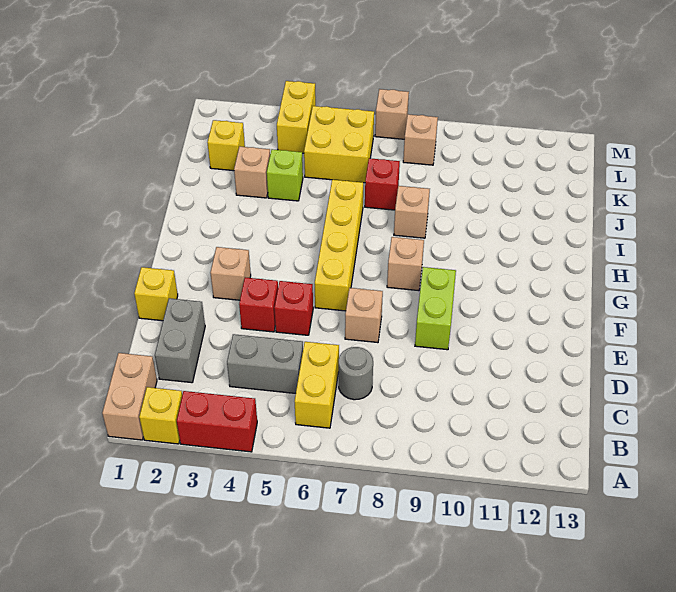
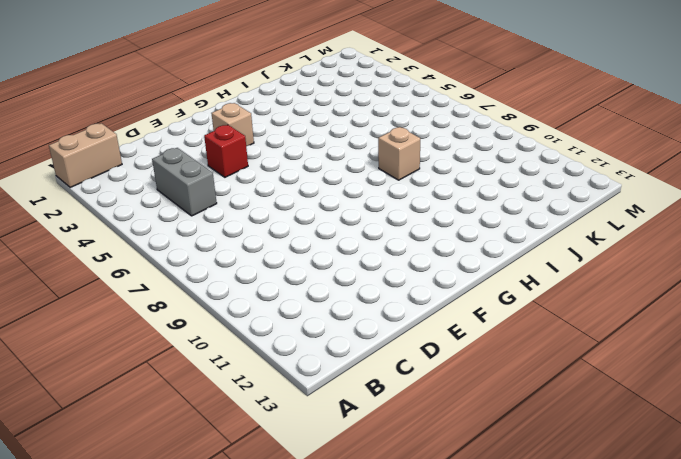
none -> yellow brick A2 level 1
none -> red brick A3:A4 level 1
none -> yellow brick B6:C6 level 1

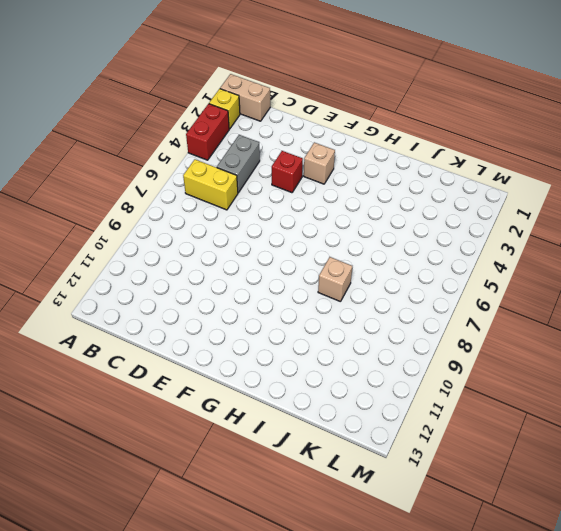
none -> grey brick C2:D2 level 1
none -> grey round brick C7 level 1
none -> yellow brick E1 level 1

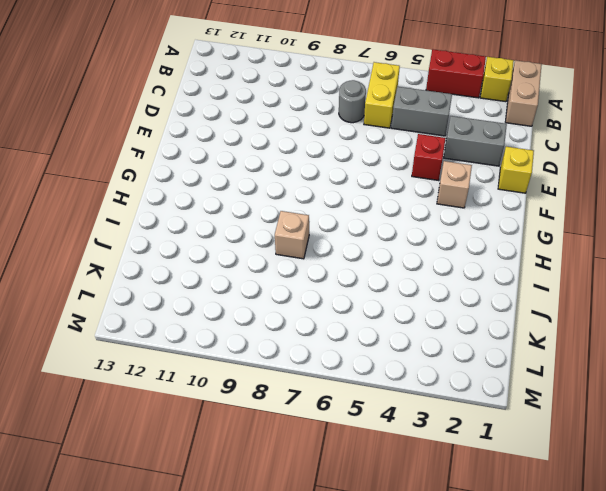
grey brick D2:D3 level 1 -> grey brick C2:D2 level 1
none -> red brick E5 level 1
none -> tan brick E7 level 1
none -> lime brick E9:F9 level 1

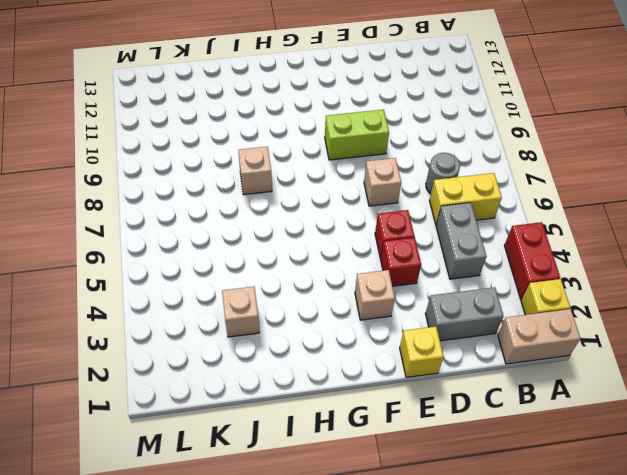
none -> yellow brick F6:I6 level 1
none -> tan brick G8 level 1
none -> lime brick J4 level 1

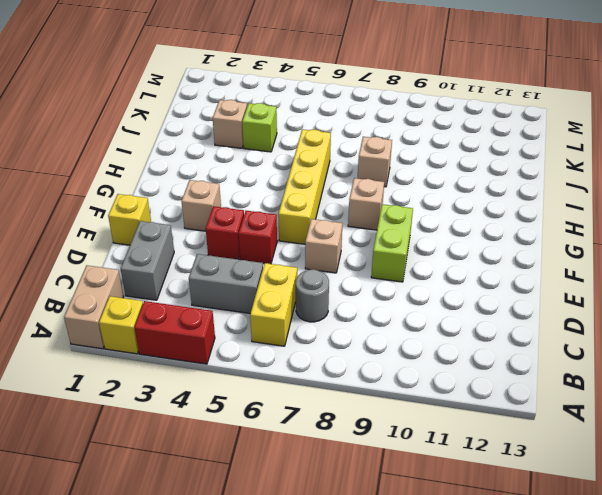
none -> red brick J7 level 1
none -> yellow brick K2 level 1
none -> yellow brick K5:L6 level 1

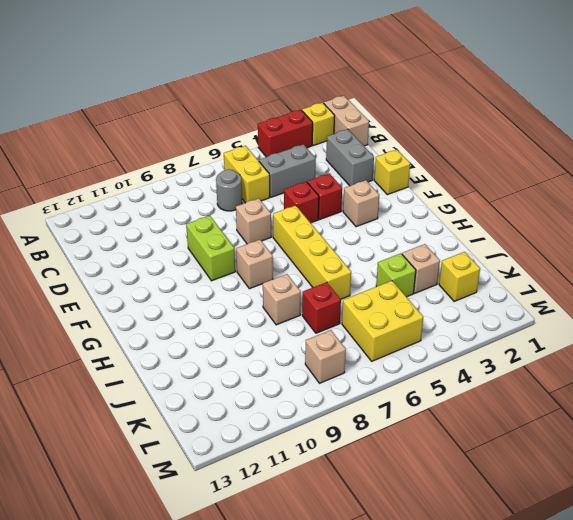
none -> yellow brick L4:M4 level 1
none -> tan brick M7 level 1

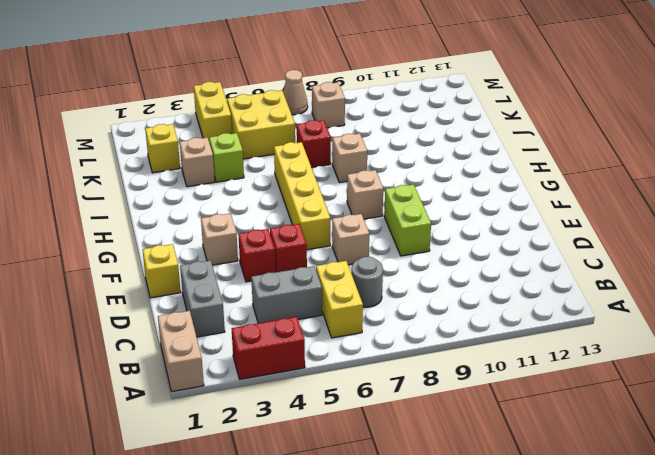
tan cone M7 level 1 -> tan brick M7 level 1
none -> yellow brick A2 level 1

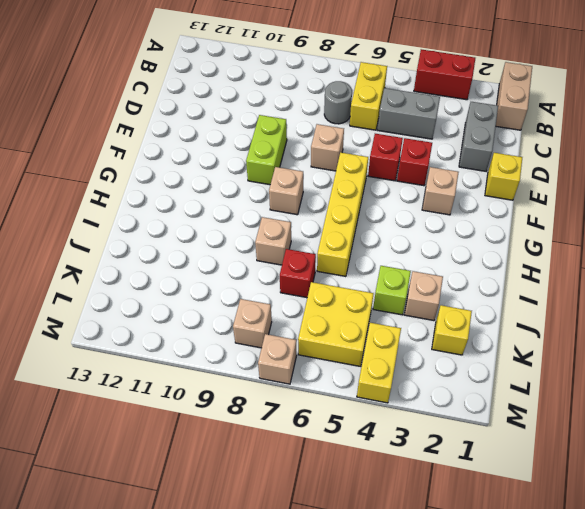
none -> yellow brick A2 level 1

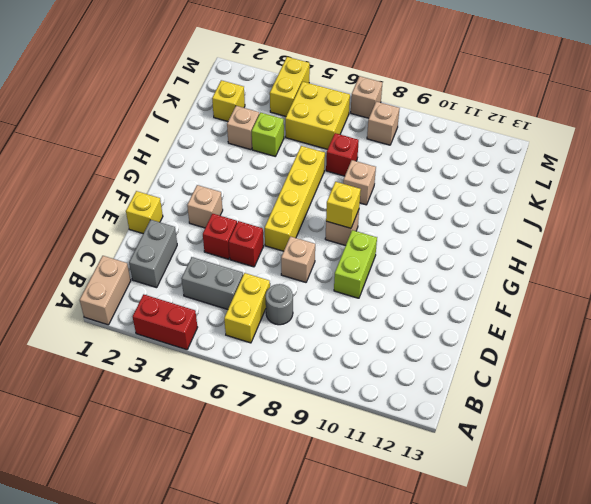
yellow brick G8 level 2 -> yellow brick A2 level 1

